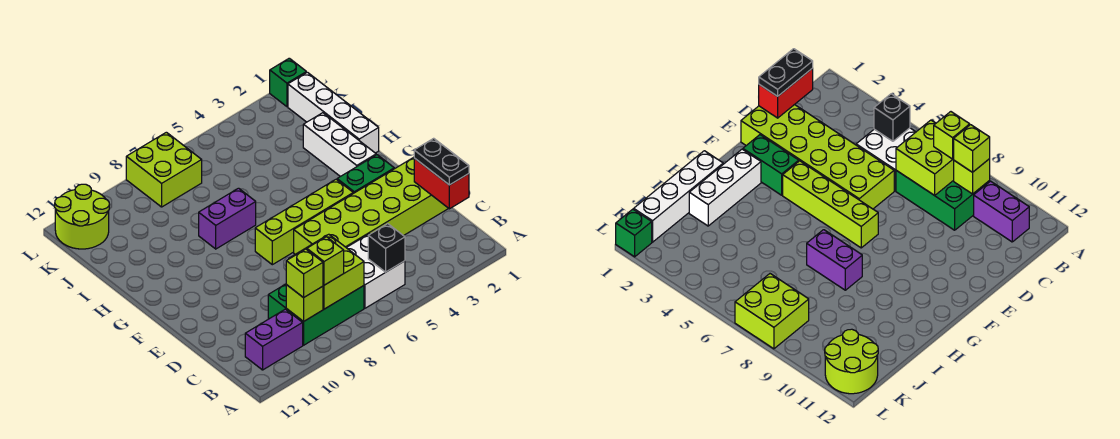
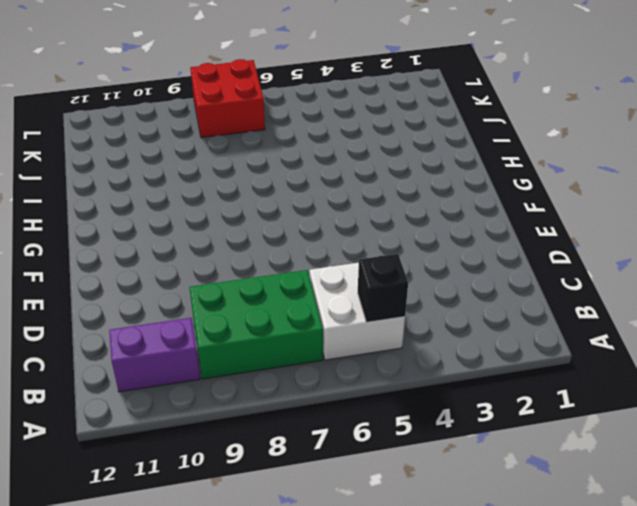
red brick K7:L8 level 1 -> lime brick K7:L8 level 1
none -> lime brick D1:E6 level 1
none -> green brick F2:F3 level 1
none -> lime brick F4:F7 level 1

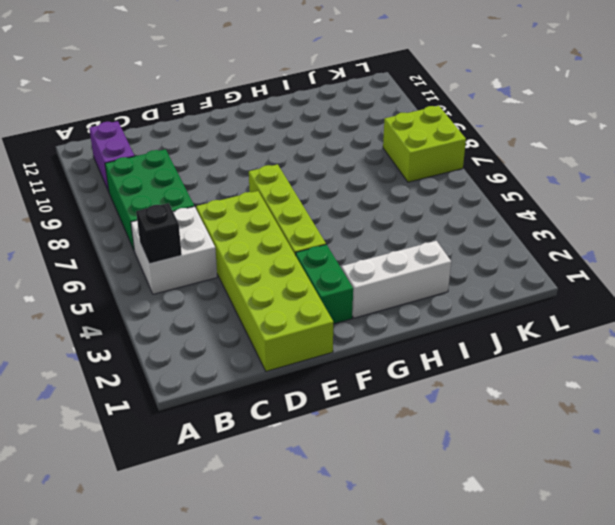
none -> white brick H1:K1 level 1
none -> purple brick H7:H8 level 1
none -> lime round brick K11:L12 level 1

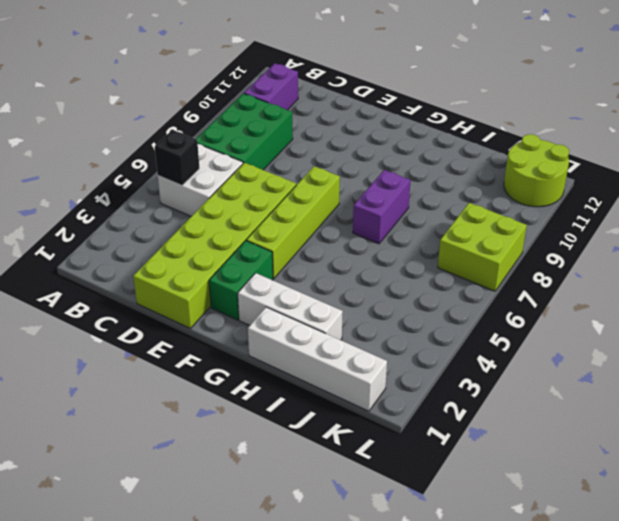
none -> green brick L1 level 1
none -> lime brick B7:C8 level 2
none -> lime brick B9 level 2

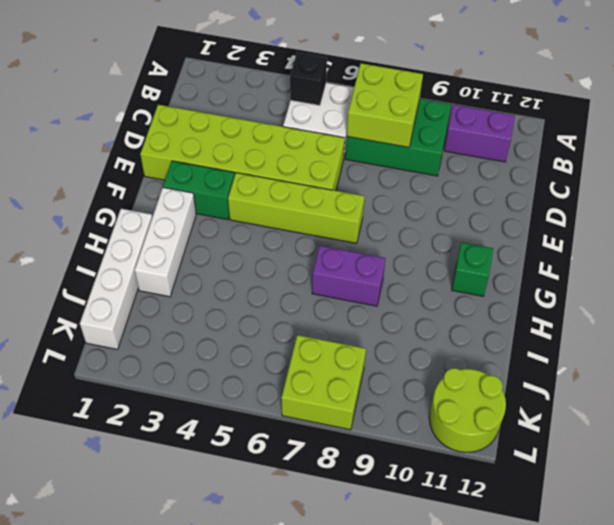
green brick G11 level 1 -> green brick L1 level 1
none -> lime brick B9 level 2
none -> red brick C1:D1 level 2
none -> lime brick B8 level 3

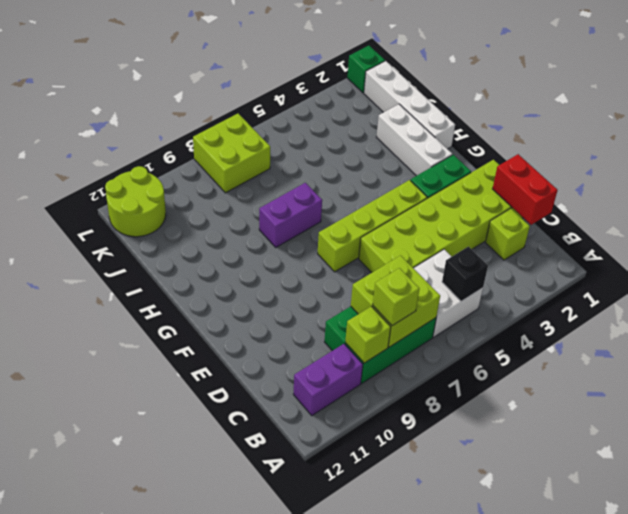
lime brick C2 level 1 -> lime brick B9 level 3
none -> black plate C1:D1 level 3

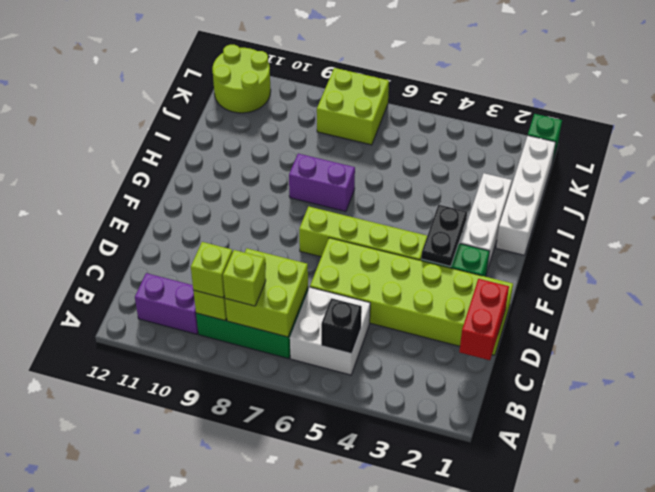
black plate F3:G3 level 2 -> black plate C1:D1 level 3

